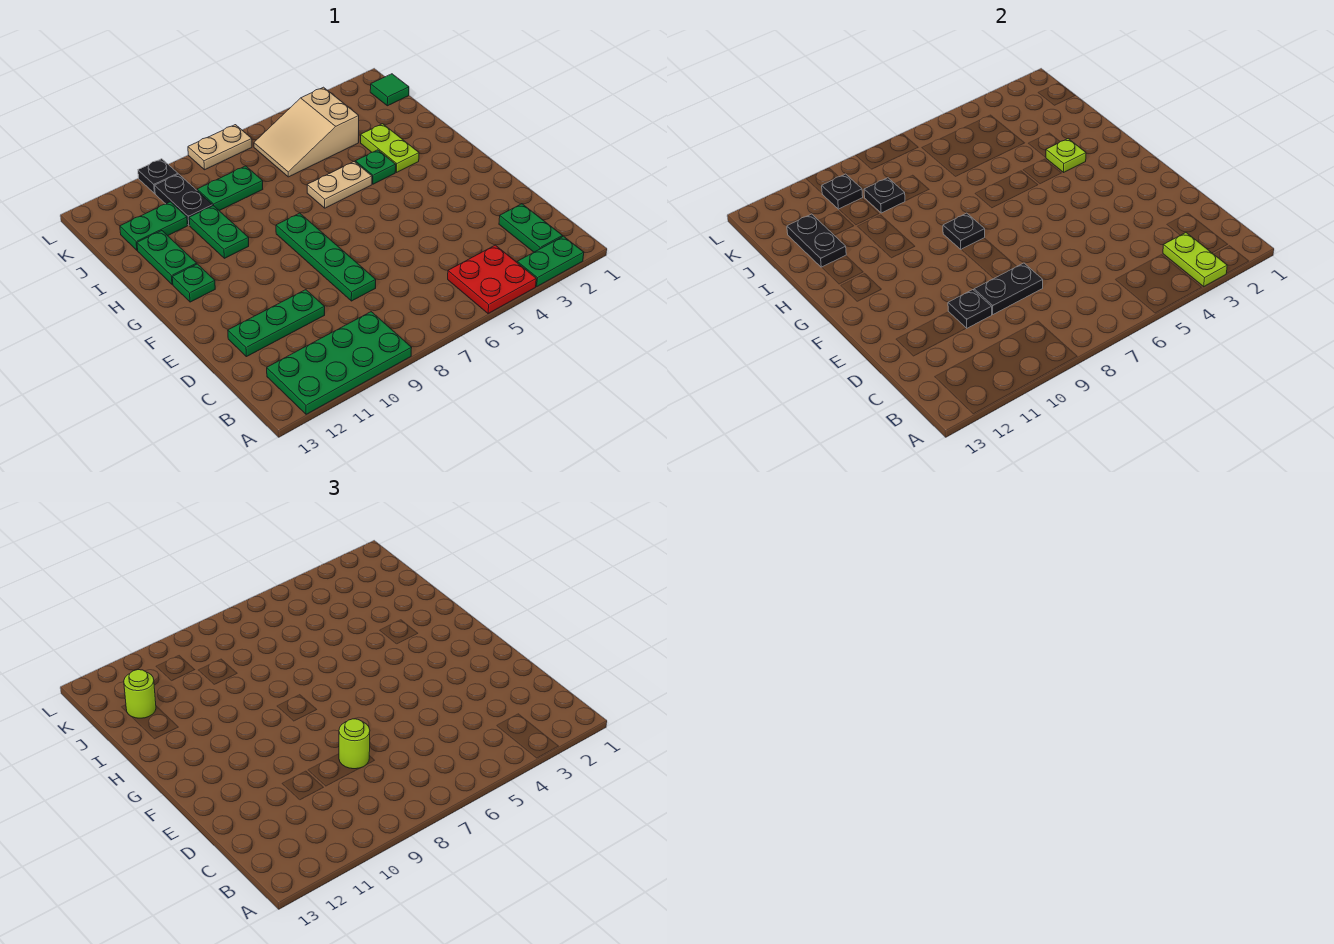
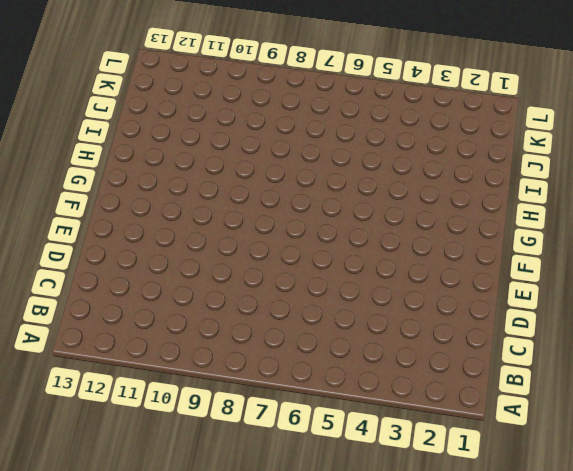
none -> green plate A2:A3 level 1
none -> red plate A4:B5 level 1
none -> green plate A9:B12 level 1

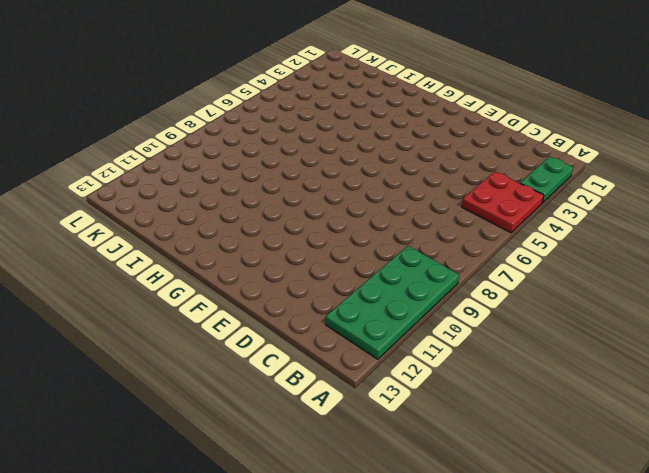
none -> green plate B2:C2 level 1
none -> green plate D8:G8 level 1
none -> green plate D10:D12 level 1

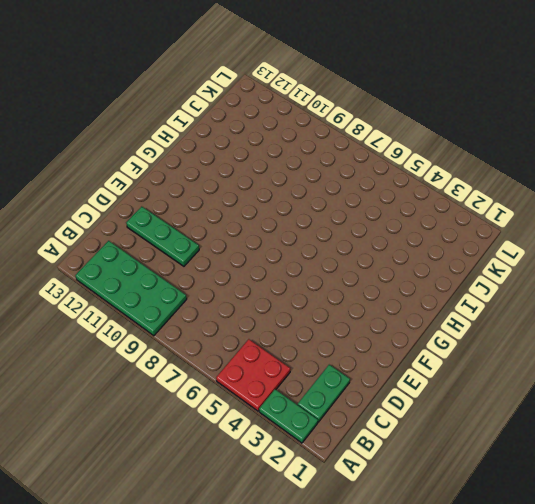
none -> green plate D8:G8 level 1
none -> green plate G12 level 1
none -> lime plate H3:I3 level 1

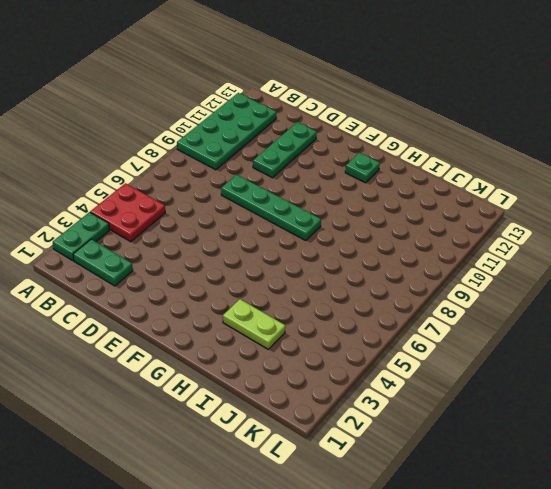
none -> green plate H4 level 1
none -> tan plate H5:H6 level 1
none -> green plate H10:I10 level 1

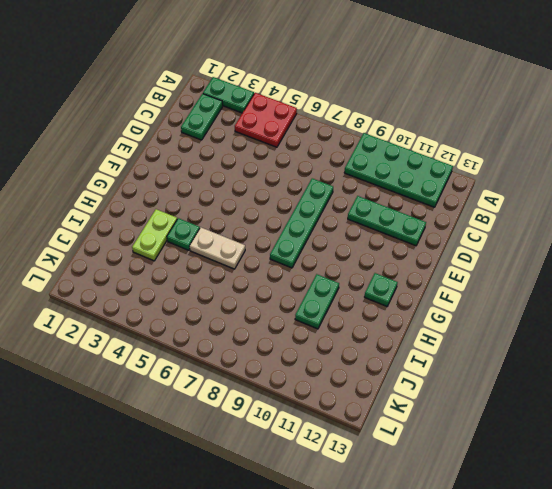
none -> green plate H12:I12 level 1
none -> tan slope J4:K6 level 1 top 4
none -> green plate J8:J9 level 1

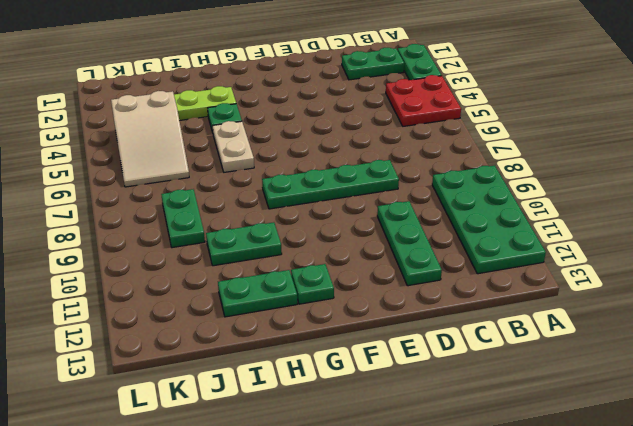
none -> black plate J10:K10 level 1
none -> green plate J11:J12 level 1
none -> green tile K1 level 1

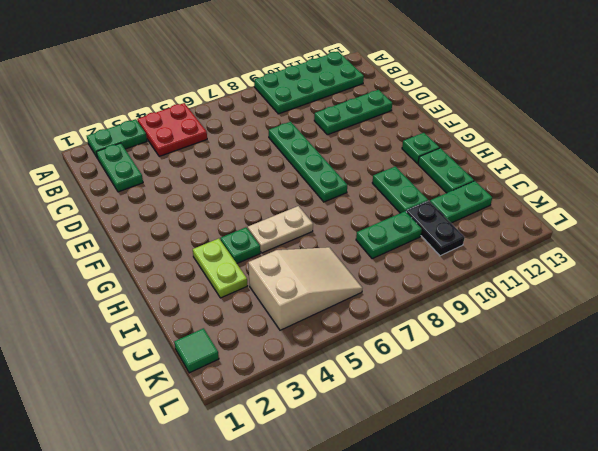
none -> tan plate L7:L8 level 1
none -> black plate L10 level 1
none -> lime plate A3:B3 level 2

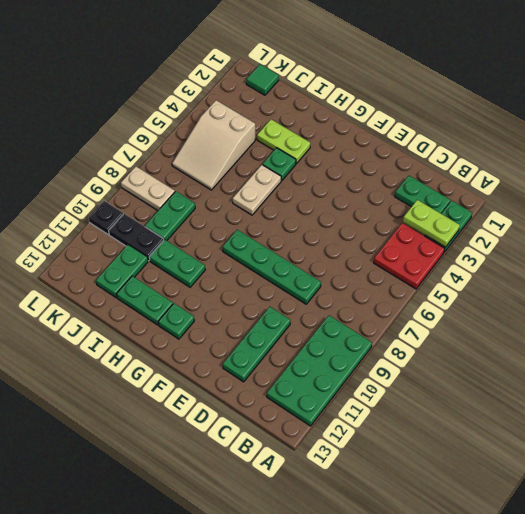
tan plate K8:L8 level 1 -> tan plate L7:L8 level 1
none -> black plate D8:D9 level 2
none -> black plate D10 level 2
none -> black plate G8 level 2

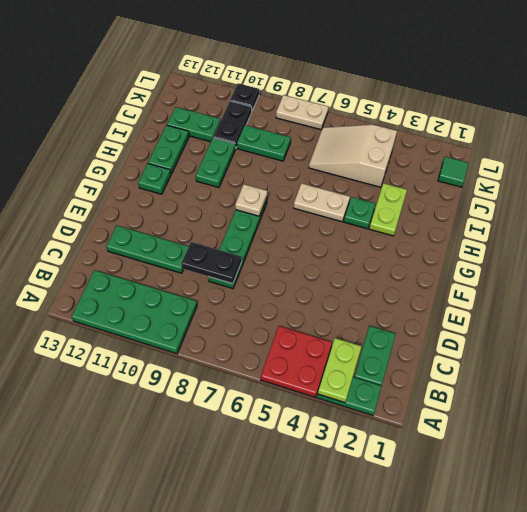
tan plate G8 level 2 -> black plate G8 level 2
none -> black plate D10 level 2
none -> lime plate H3 level 2
none -> black plate I12:J12 level 2

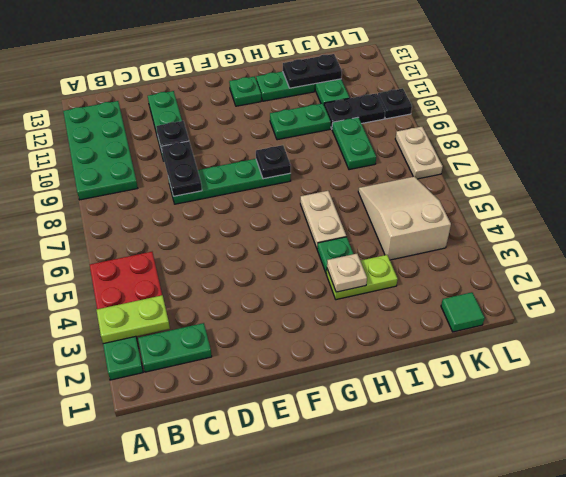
tan plate H3 level 2 -> lime plate H3 level 2
none -> black plate J9 level 2
none -> black plate K10 level 2
none -> lime round brick D8 level 3

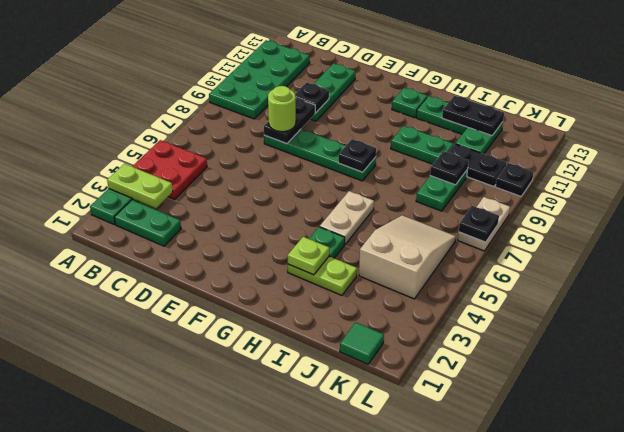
black plate L7 level 2 -> black plate K10 level 2
none -> lime round brick J12 level 3

